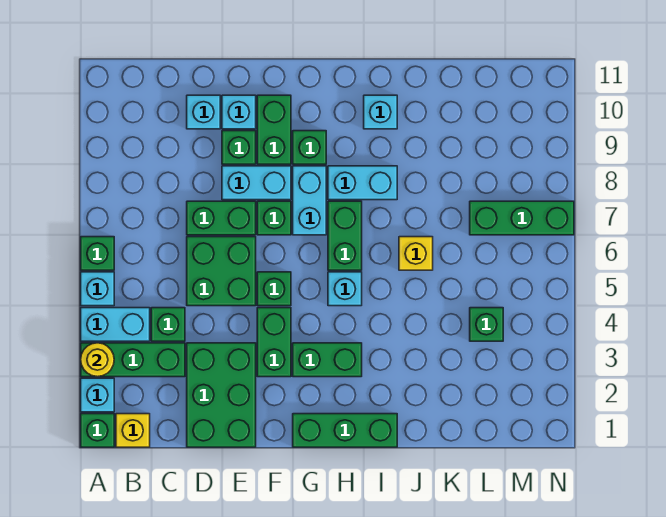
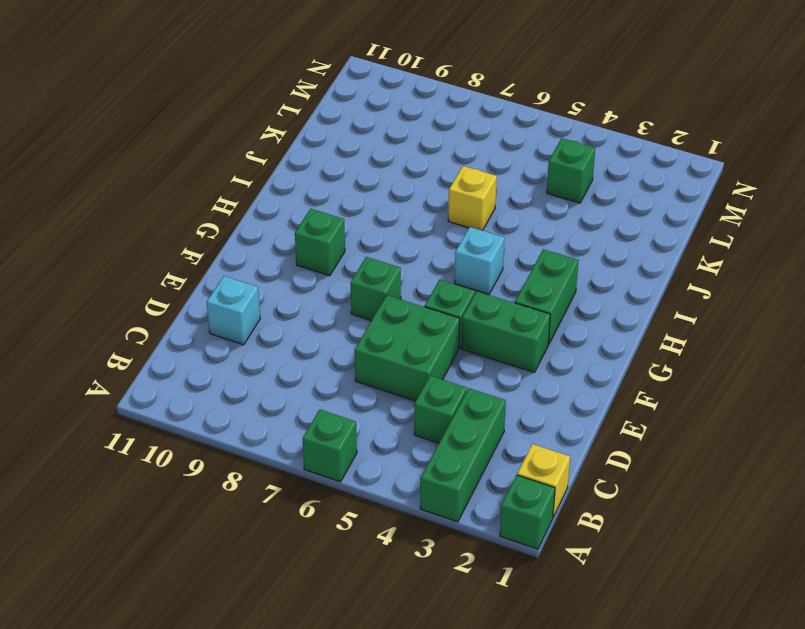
none -> cyan brick A2 level 1
none -> cyan brick A4:B4 level 1
none -> cyan brick A5 level 1
none -> green brick D1:E3 level 1

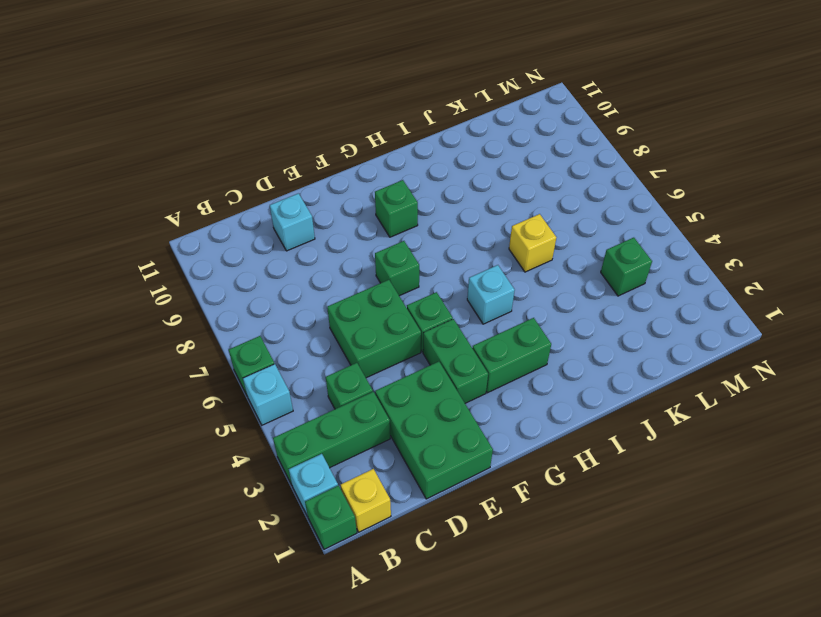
none -> cyan brick A4:B4 level 1
none -> green brick D7:E7 level 1
none -> cyan brick E8:F8 level 1
none -> green brick E9 level 1

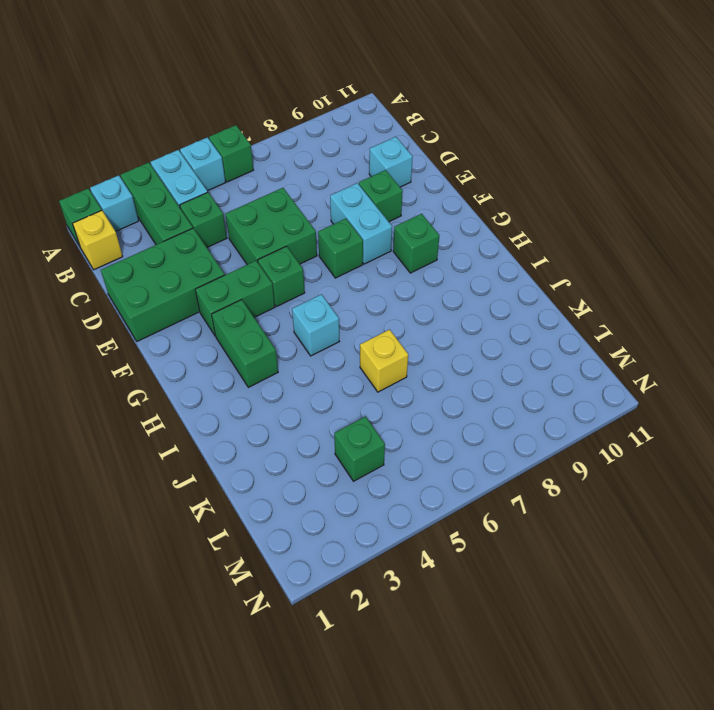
none -> green brick D7:E7 level 1
none -> cyan brick E10 level 1
none -> green brick F9:F10 level 1
none -> green brick G1:I1 level 1

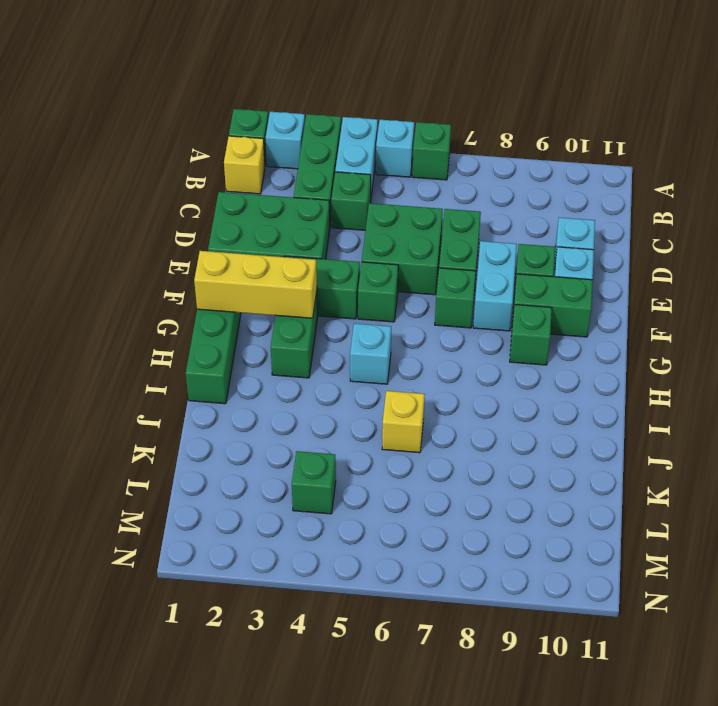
yellow brick G1:G3 level 2 -> none
none -> cyan brick G7:G8 level 1
none -> green brick H6:H7 level 1
none -> cyan brick H8:I8 level 1
none -> cyan brick I10 level 1

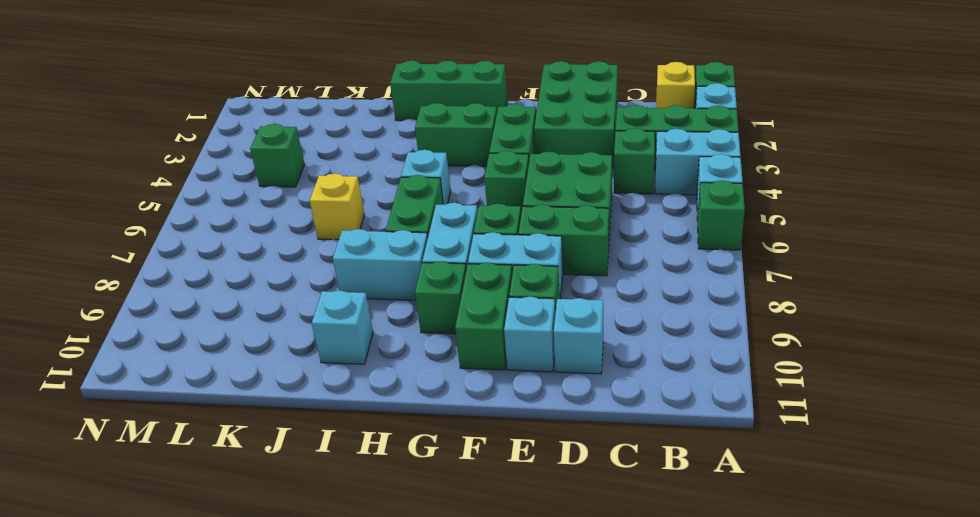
none -> green brick L7:N7 level 1
none -> yellow round brick A3 level 2

